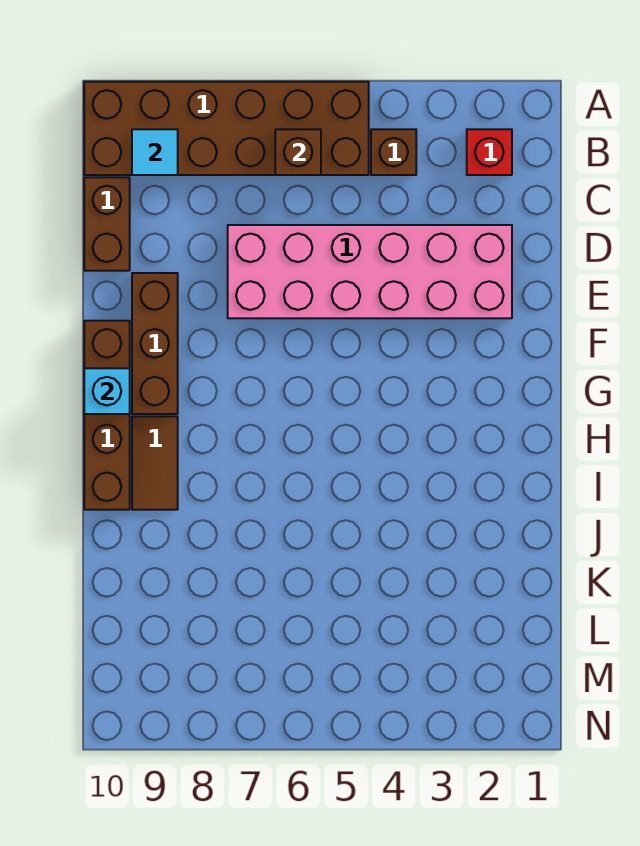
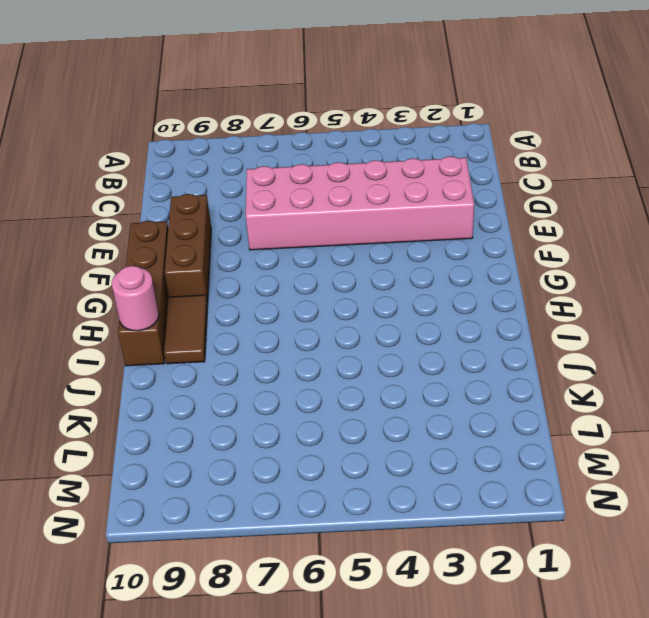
pink round brick I10 level 2 -> none
none -> brown brick A5:B10 level 1
none -> red brick B2 level 1

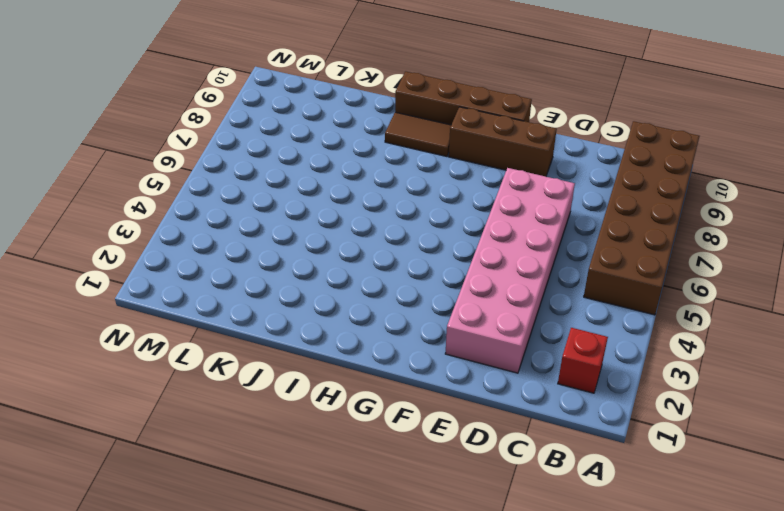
none -> brown brick B4 level 1
none -> brown brick C10:D10 level 1

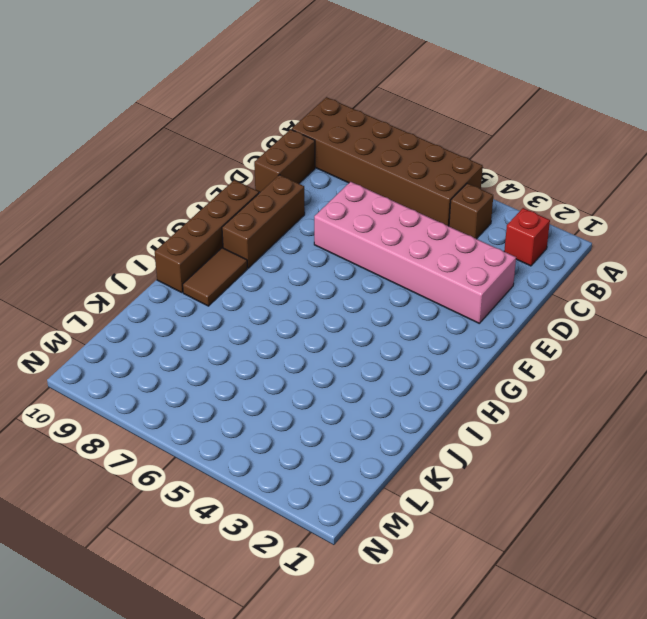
none -> brown brick B6 level 2
none -> cyan tile B9 level 2

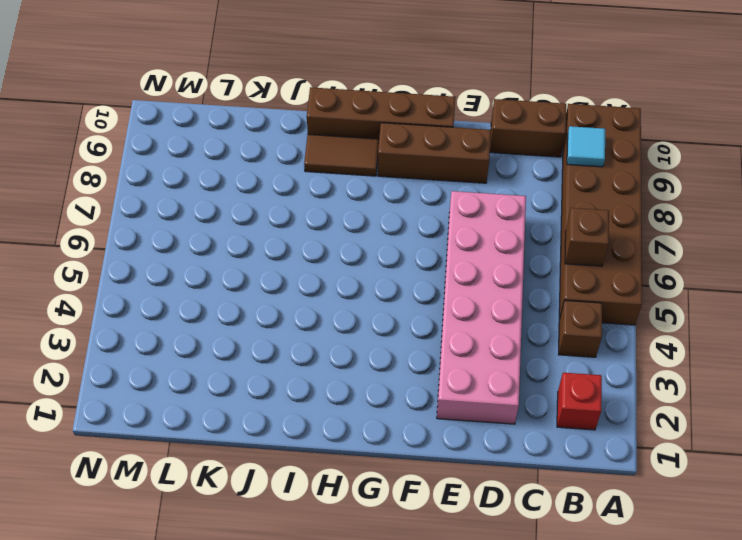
none -> cyan brick G10 level 2

